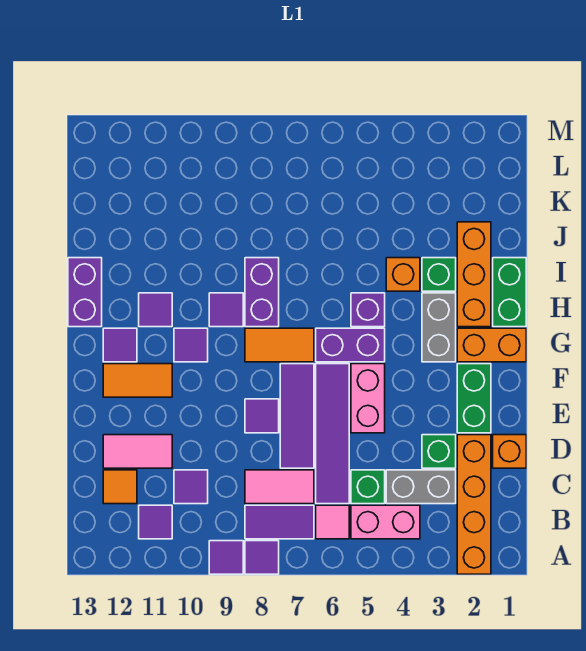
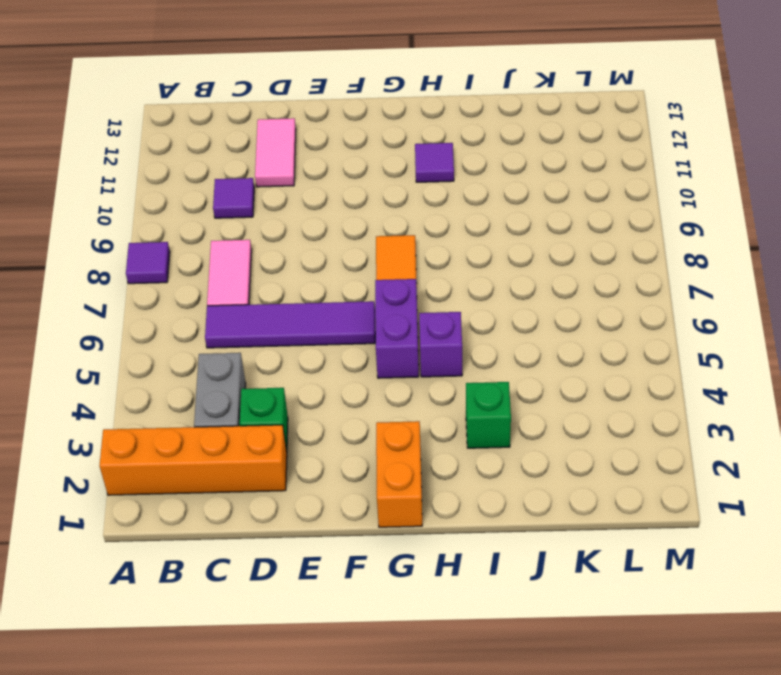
none -> purple tile A9 level 1
none -> pink brick B4:B5 level 1
none -> pink tile B6 level 1
none -> purple tile B7:B8 level 1

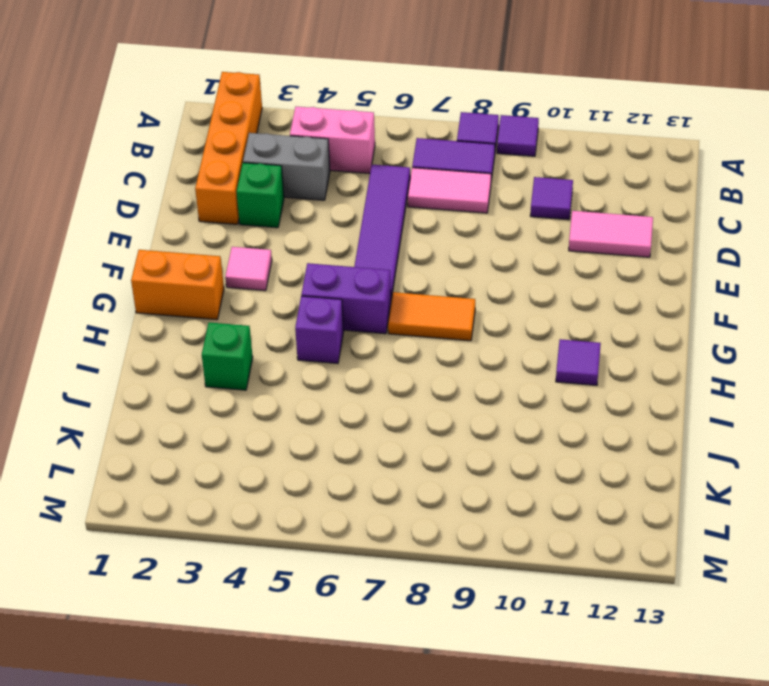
pink tile F3 level 1 -> pink tile B6 level 1
none -> purple tile B11 level 1
none -> green brick C5 level 1
none -> orange tile C12 level 1
none -> orange brick D1 level 1

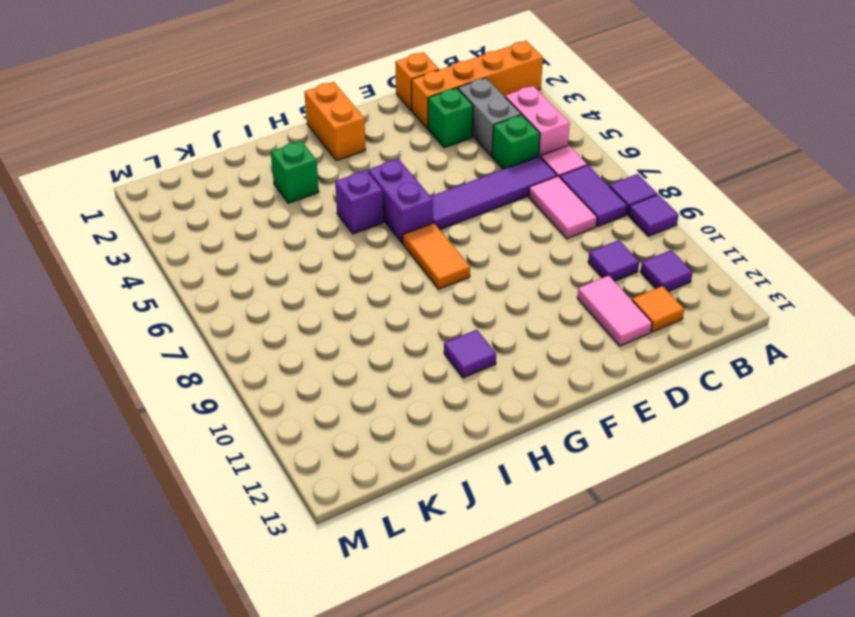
none -> purple tile D7:F7 level 1
none -> green brick E2:F2 level 1
none -> pink brick E5:F5 level 1
none -> purple tile E8 level 1

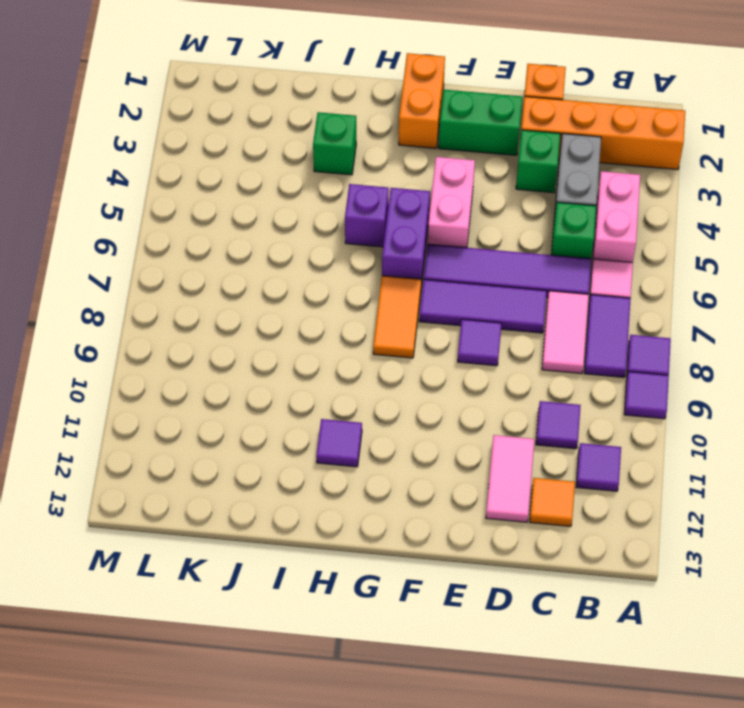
pink brick F4:F5 level 1 -> pink brick E5:F5 level 1
none -> orange tile F11:F12 level 1
none -> grey brick G3:H3 level 1
none -> purple tile G10 level 1
none -> purple tile G12 level 1

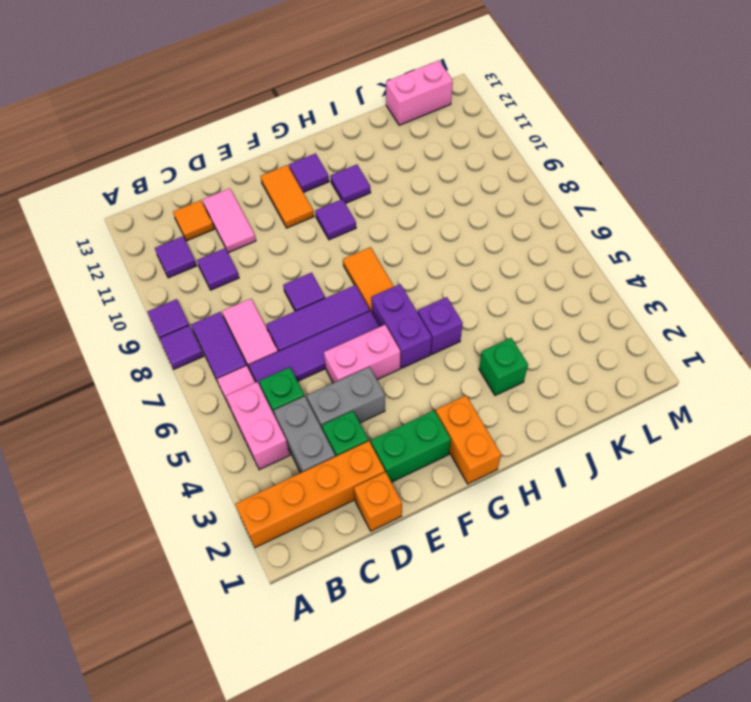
grey brick D4:E4 level 1 -> grey brick G3:H3 level 1
pink brick K13:L13 level 1 -> none
none -> green brick H1:I1 level 1
none -> orange brick H2:J2 level 1
none -> purple brick H8:I8 level 1
none -> purple tile H9 level 1

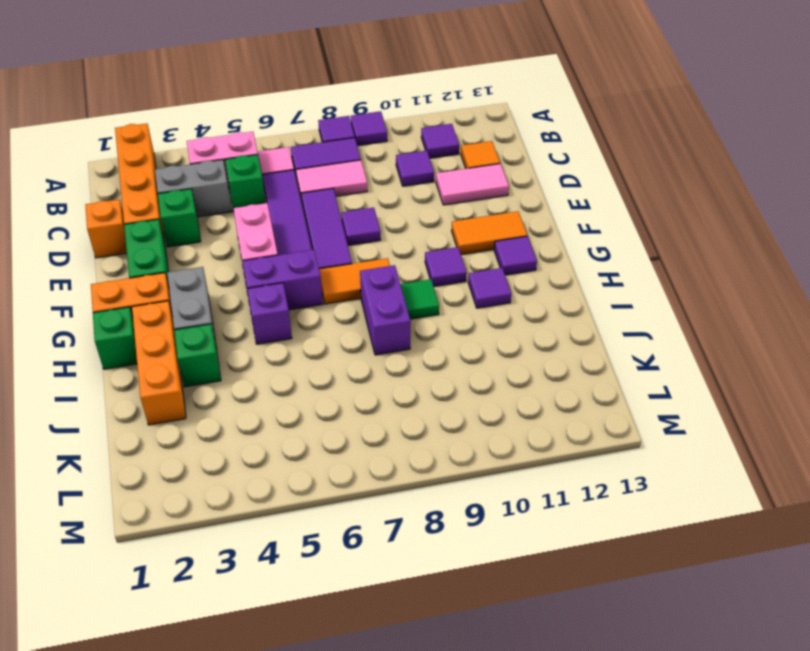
green brick H1 level 1 -> green brick H1:I1 level 1
green tile H9 level 1 -> purple tile H9 level 1
none -> purple brick H13:I13 level 1
none -> orange brick I4 level 1

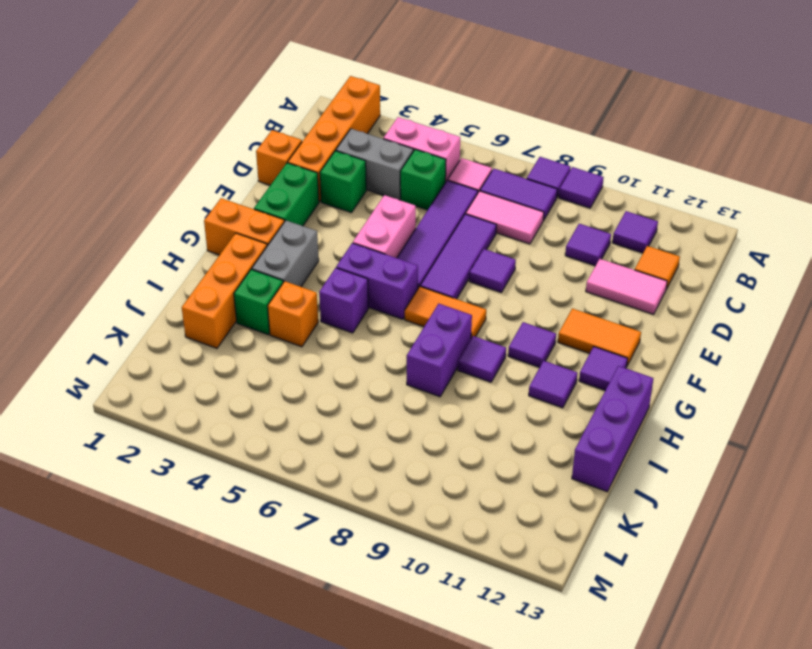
purple brick H13:J13 level 1 -> purple brick H13:I13 level 1
none -> green brick H1:I1 level 1

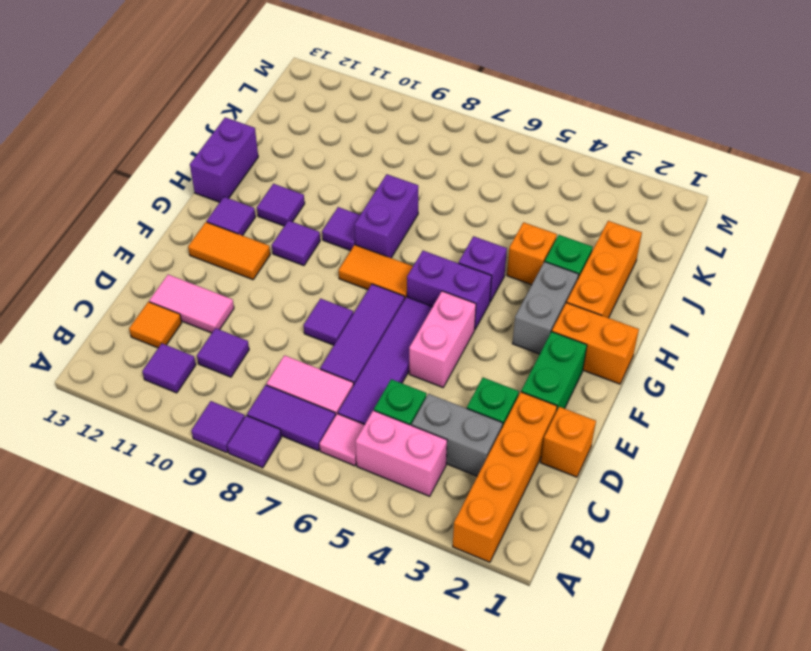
none -> green brick H1:I1 level 1

